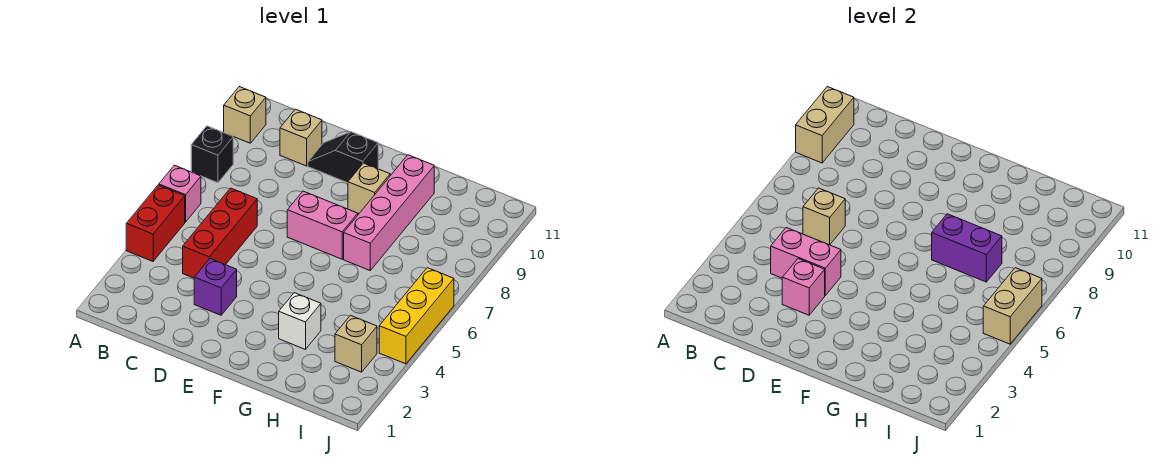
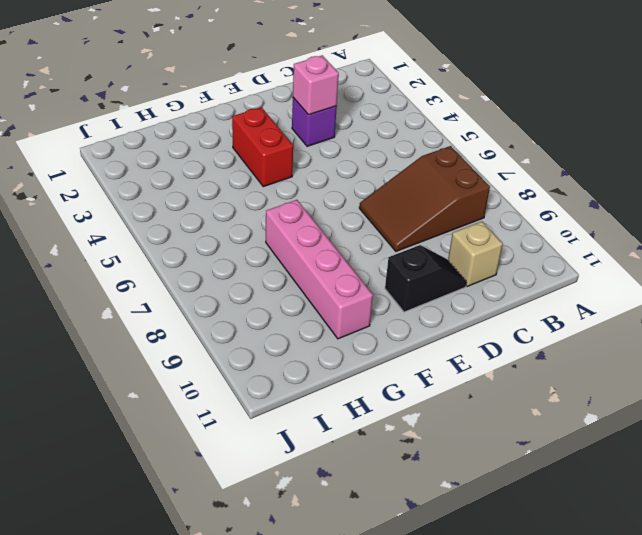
brown slope B7:D8 level 1 top B -> none
red brick F3:F4 level 1 -> red brick A4:A5 level 1
none -> pink brick A6 level 1
none -> black brick A8 level 1
none -> tan brick A10 level 1

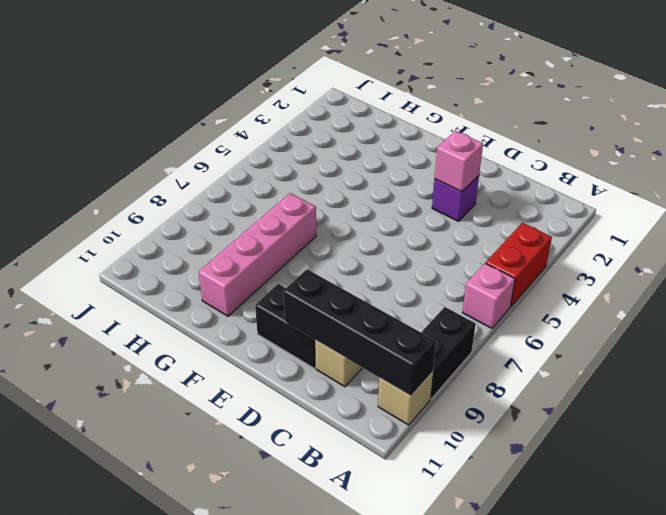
black brick A8:A9 level 1 -> black brick A8 level 1
black brick A10:D10 level 2 -> tan brick A9:A10 level 2
none -> red brick C4:C6 level 1
none -> pink brick E7:F7 level 1
none -> tan brick F9 level 1

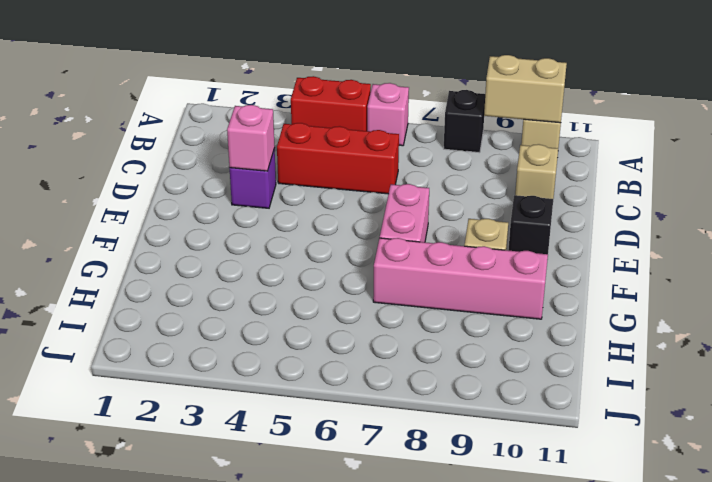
none -> white brick G3 level 1
none -> tan brick I3 level 1
none -> yellow brick J4:J6 level 1

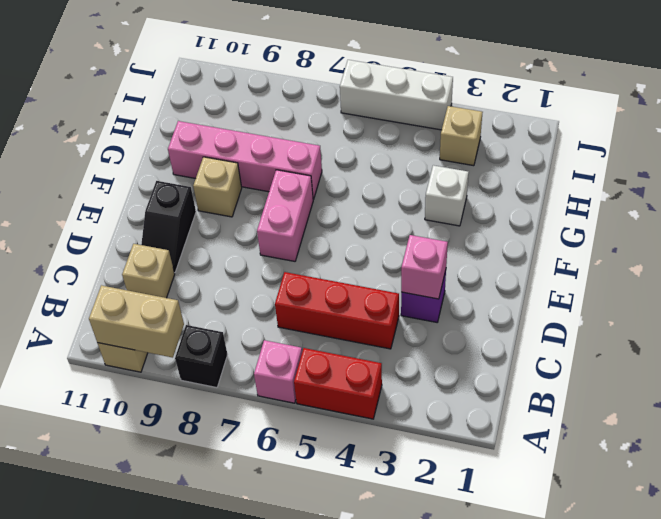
white brick J4:J6 level 1 -> yellow brick J4:J6 level 1
none -> pink brick C4:D4 level 2
none -> tan brick C6 level 2
none -> purple brick G7:H7 level 2

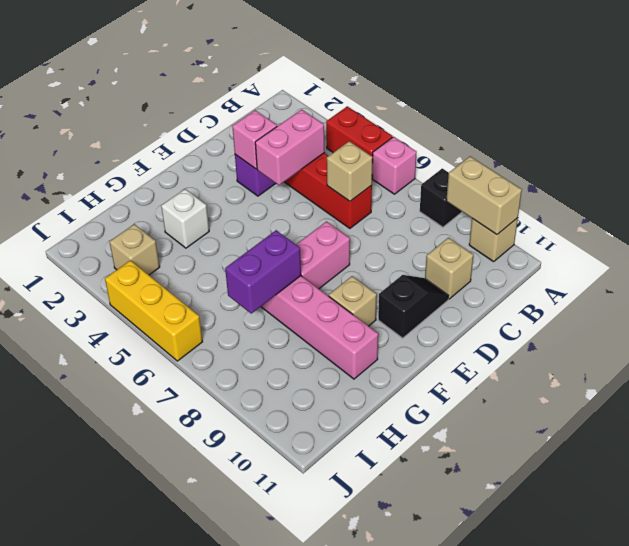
none -> tan brick J5:J6 level 2

